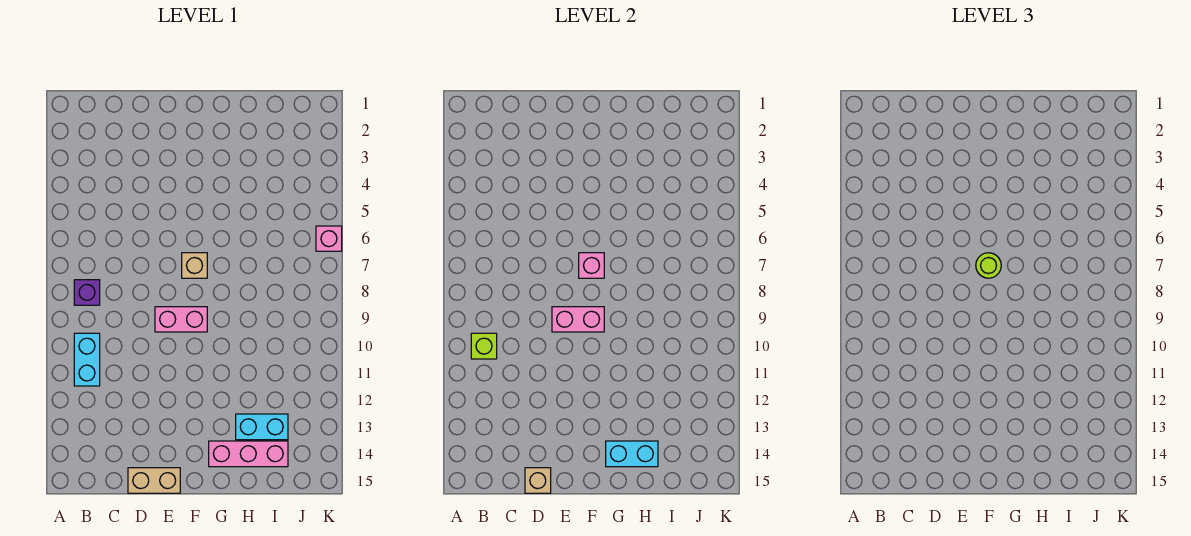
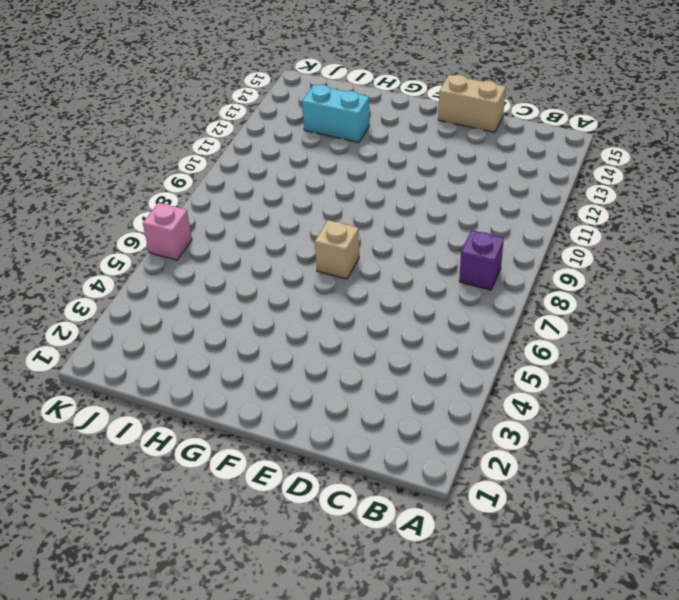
none -> cyan brick B10:B11 level 1
none -> pink brick E9:F9 level 1
none -> pink brick G14:I14 level 1

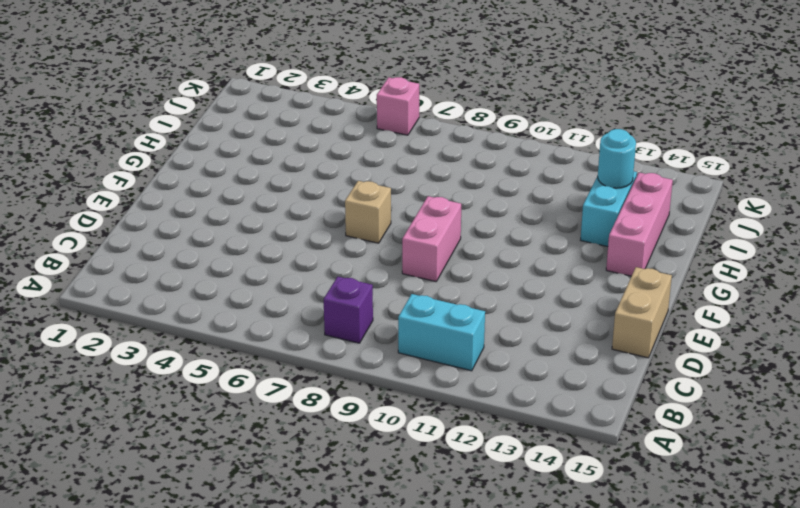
cyan round brick I13 level 2 -> none
none -> lime brick B10 level 2
none -> tan brick D15 level 2
none -> pink brick E9:F9 level 2

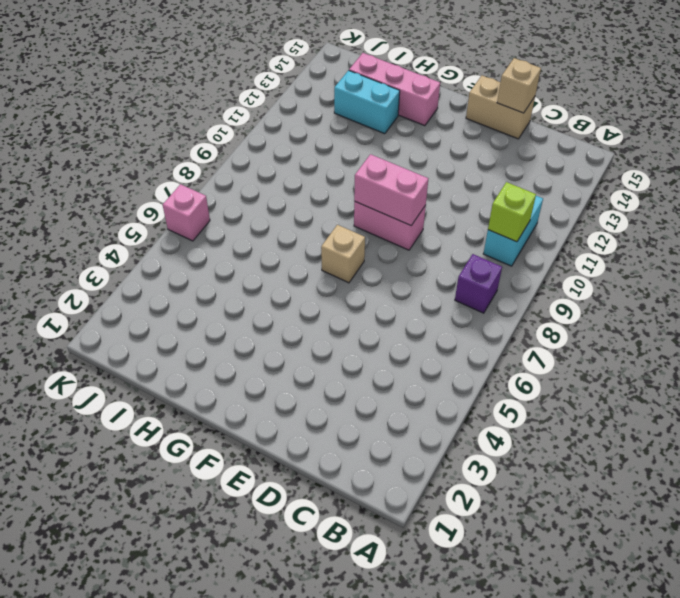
none -> pink brick F7 level 2
none -> cyan brick G14:H14 level 2
none -> lime round brick F7 level 3

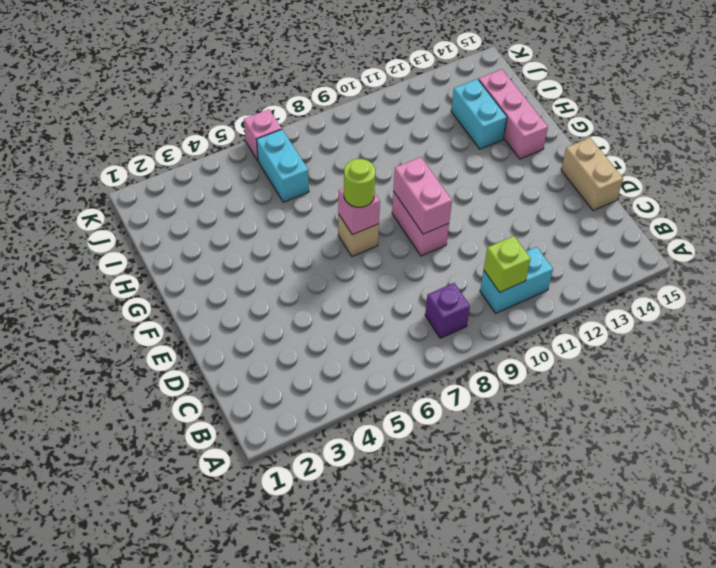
cyan brick I6:J6 level 1 -> cyan brick G14:H14 level 2
none -> tan brick D15 level 2

